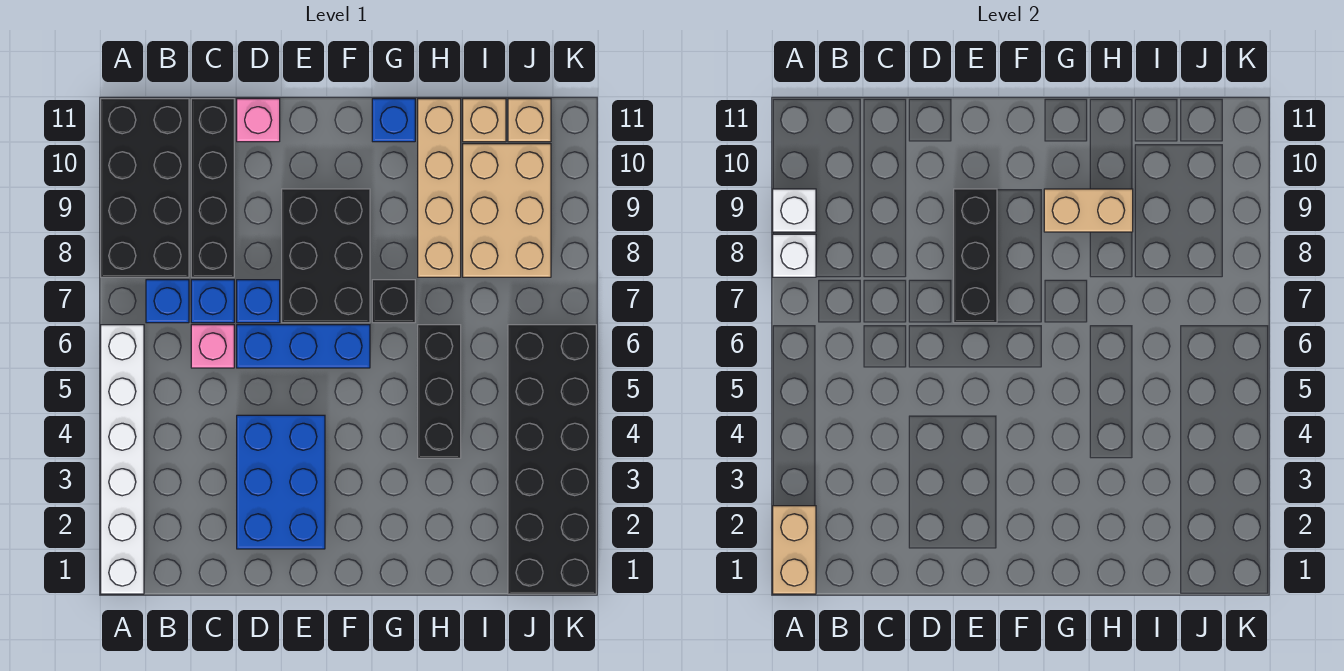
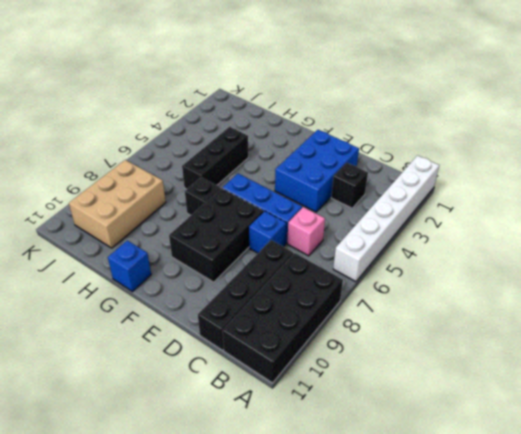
black brick C3 level 1 -> none
none -> blue brick B7 level 1
none -> blue brick C7 level 1
none -> pink brick D11 level 1

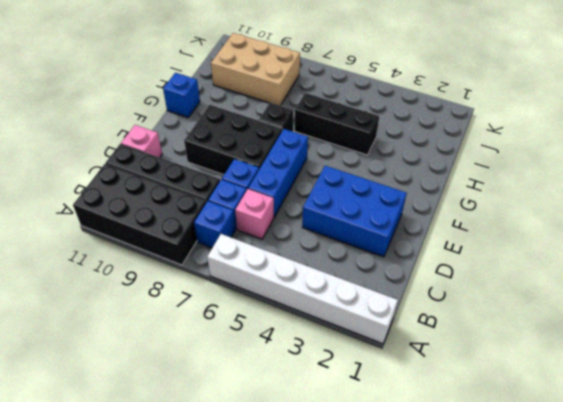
none -> tan brick H8:H11 level 1
none -> tan brick I11 level 1
none -> black brick J1:K6 level 1

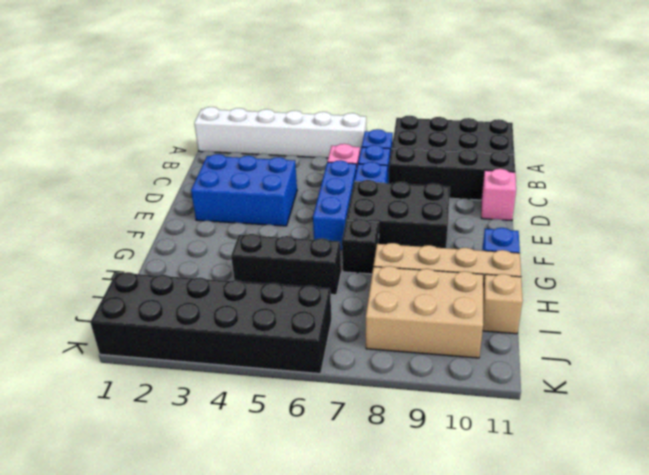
none -> tan brick J11 level 1
none -> tan brick A1:A2 level 2
none -> white brick A8 level 2

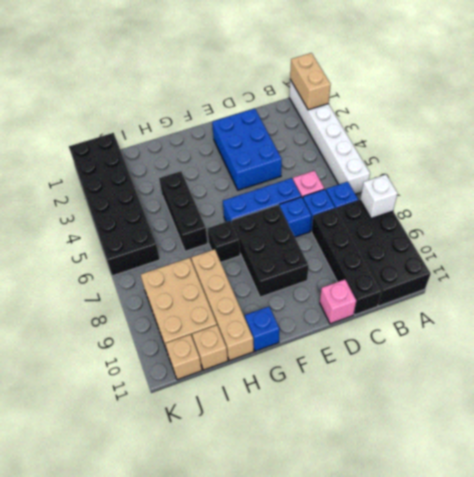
none -> white brick A9 level 2
none -> black brick E7:E9 level 2
none -> tan brick G9:H9 level 2

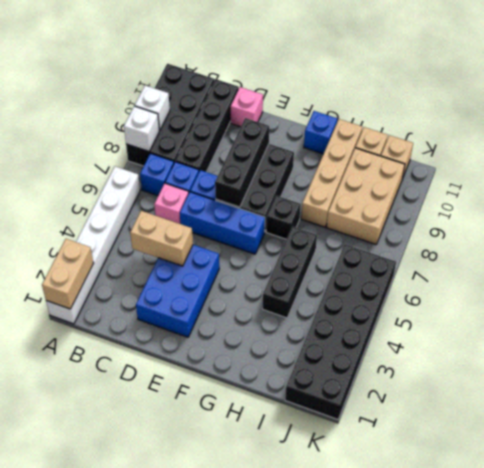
tan brick C4:D4 level 2 -> tan brick G9:H9 level 2

